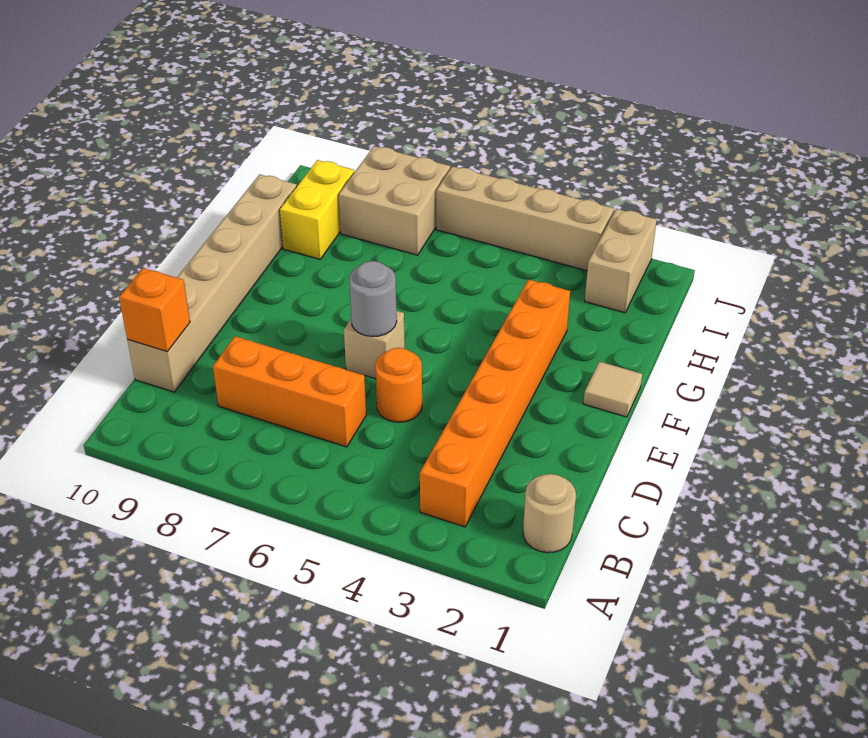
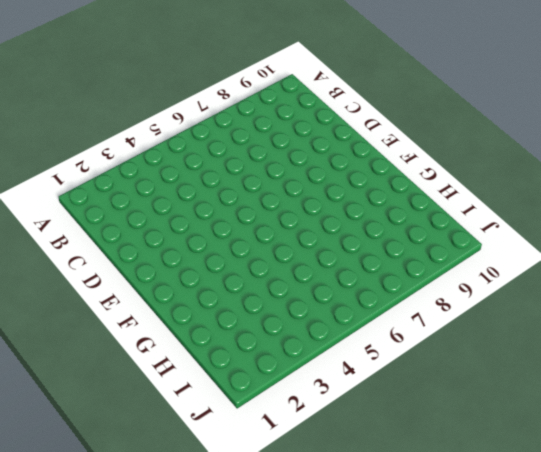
none -> tan round brick B1 level 1
none -> orange brick B3:G3 level 1
none -> orange brick C6:C8 level 1

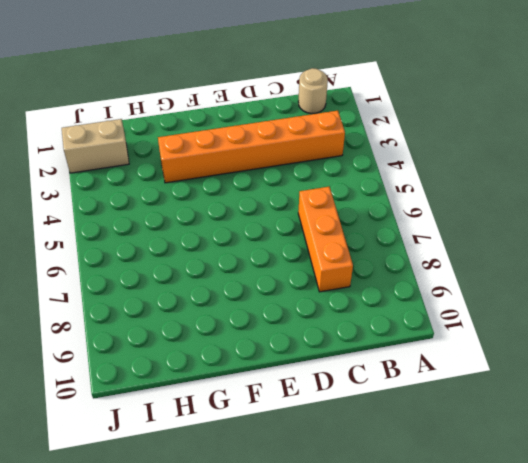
none -> tan brick C10:H10 level 1
none -> orange round brick D5 level 1
none -> tan brick E6 level 1

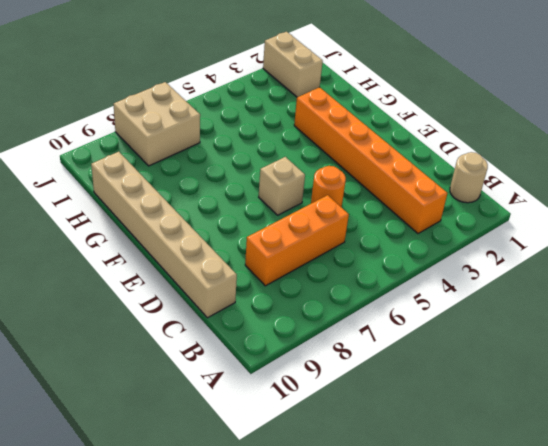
none -> tan tile F1 level 1
none -> yellow brick H9:I9 level 1
none -> tan brick J3:J6 level 1

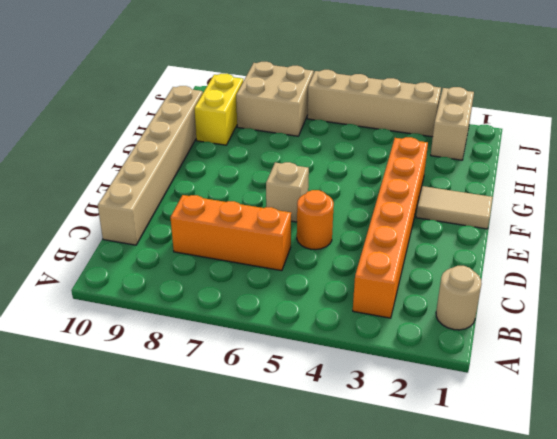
tan tile F1:F2 level 1 -> tan tile F1 level 1
none -> orange brick C10 level 2
none -> grey round brick E6 level 2

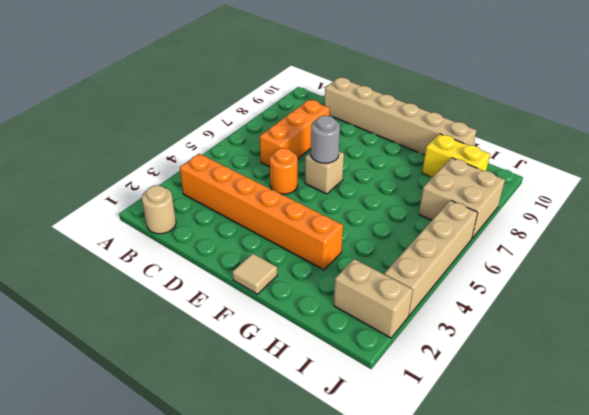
none -> orange brick C10 level 2

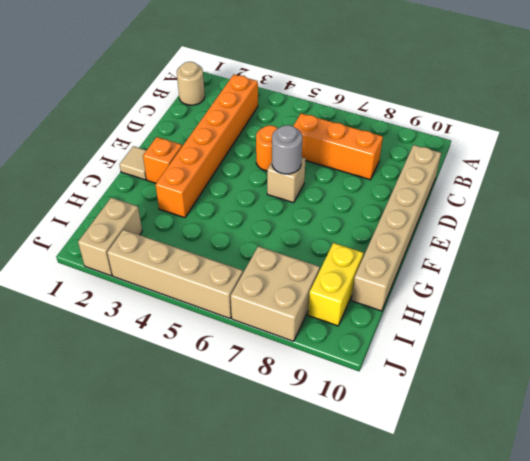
orange brick F2 level 1 -> orange brick C10 level 2

